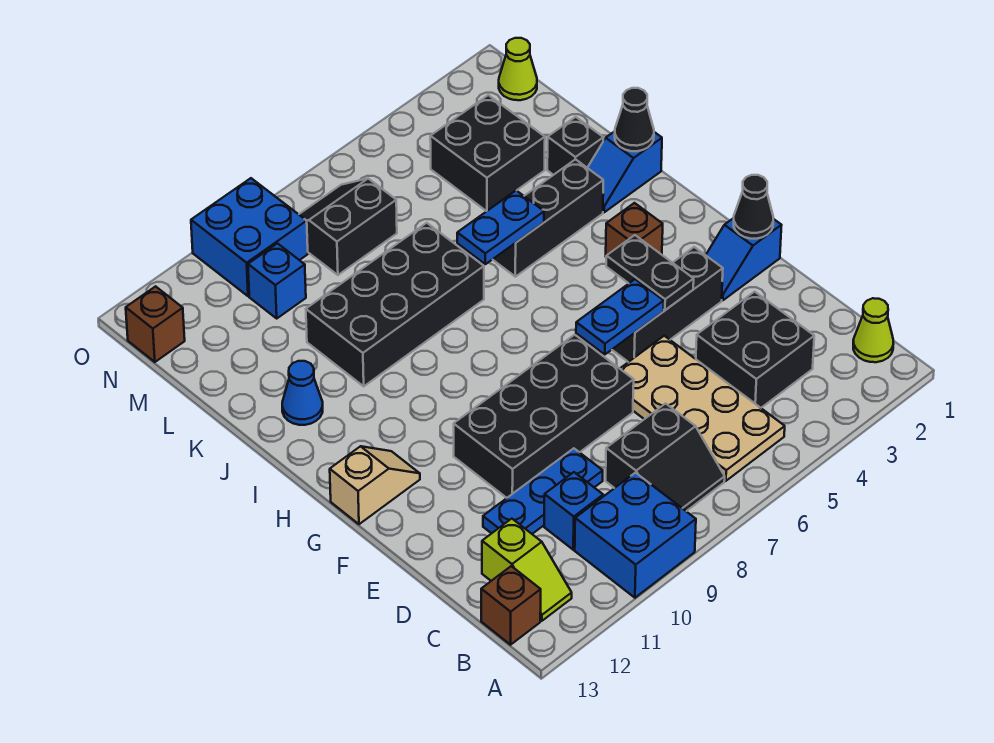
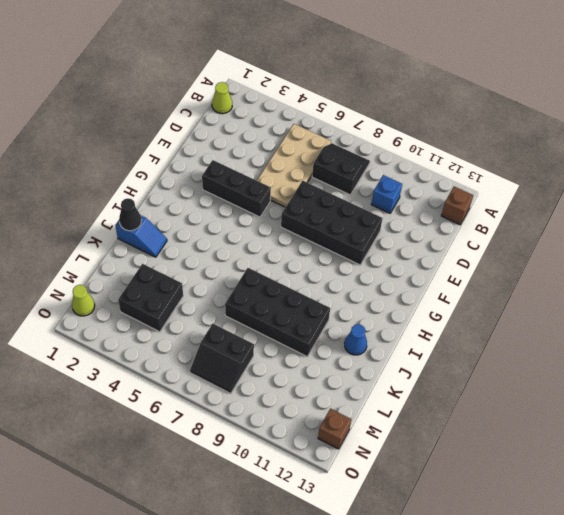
none -> blue brick A9:B10 level 1
none -> lime slope B12:C12 level 1 top C
none -> black brick C3:D4 level 1
none -> blue plate D9:D11 level 1

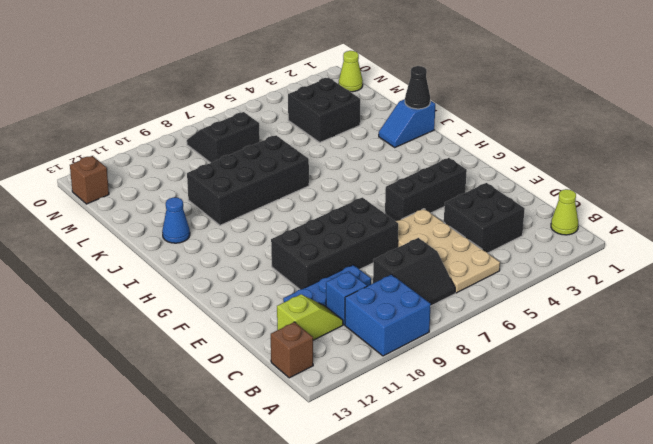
lime slope C11:C12 level 1 top 12 -> lime slope B12:C12 level 1 top C
none -> blue slope F1:F2 level 1 top 1
none -> tan slope G12:G13 level 1 top 13
none -> brown brick H3 level 1
none -> black brick J3:J5 level 1

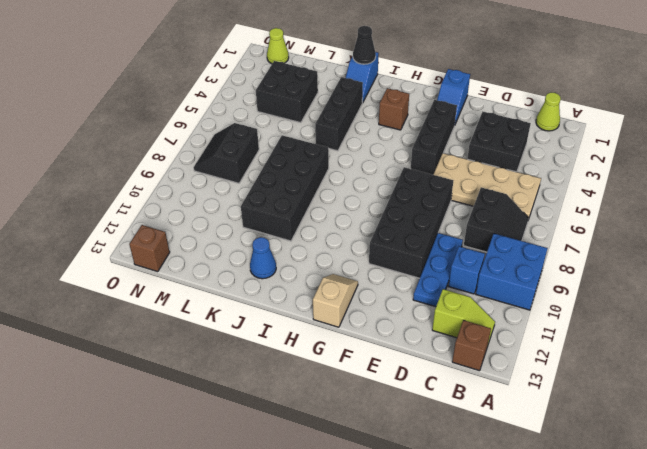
none -> black brick K2 level 1
none -> blue brick M10 level 1
none -> blue brick N9:O10 level 1
none -> black cone F1 level 2

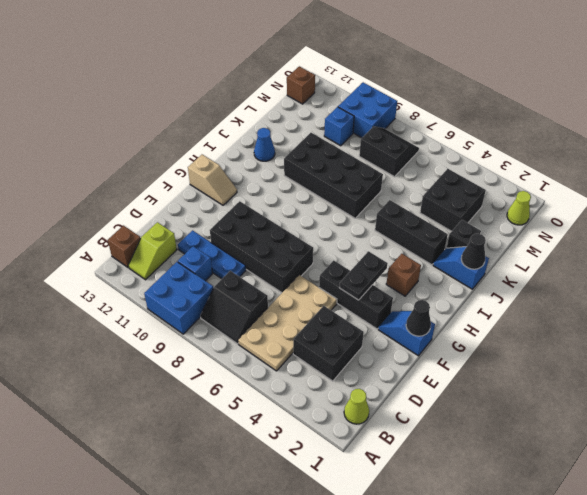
none -> blue plate F5:F6 level 2
none -> blue plate J5:J6 level 2

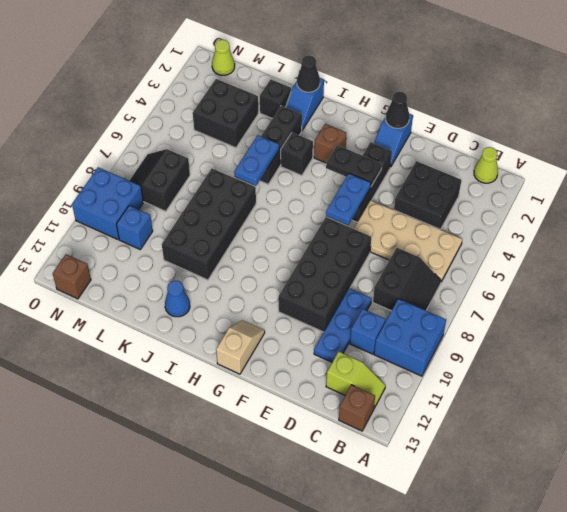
black brick I4 level 1 -> none

